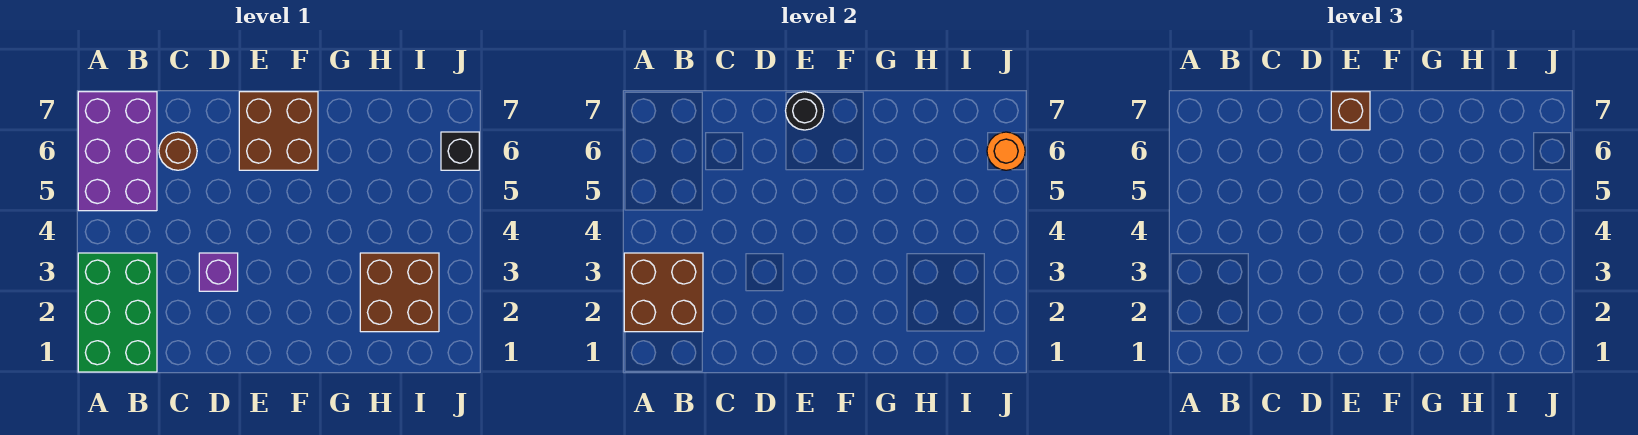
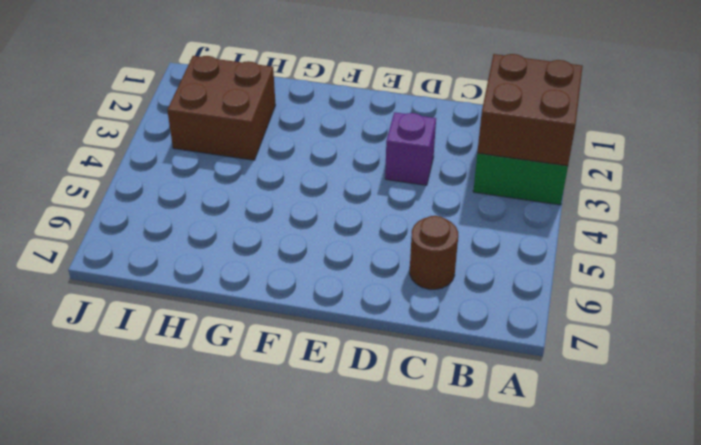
none -> purple brick A5:B7 level 1
none -> brown brick E6:F7 level 1

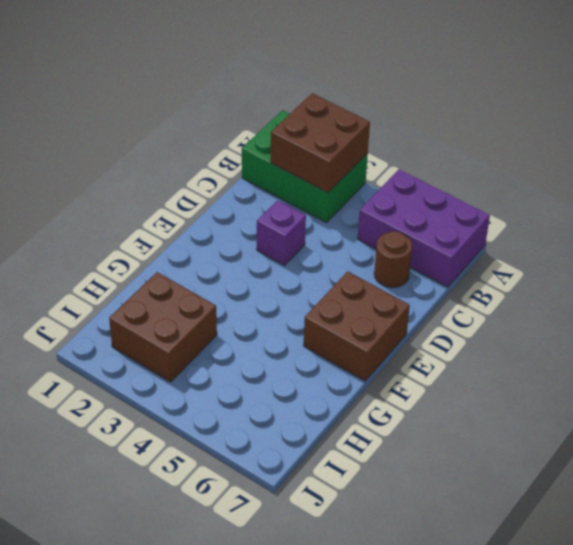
none -> black brick J6 level 1
none -> black round brick E7 level 2

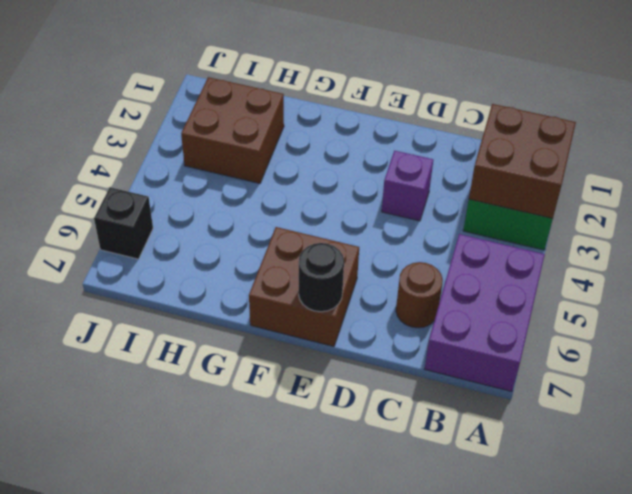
none -> orange round brick J6 level 2
none -> brown brick E7 level 3

